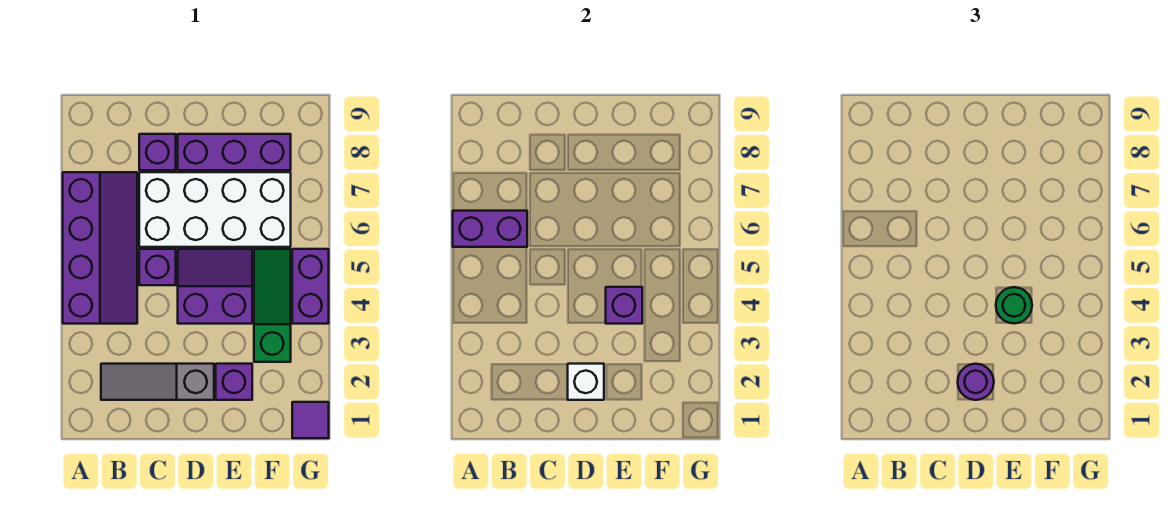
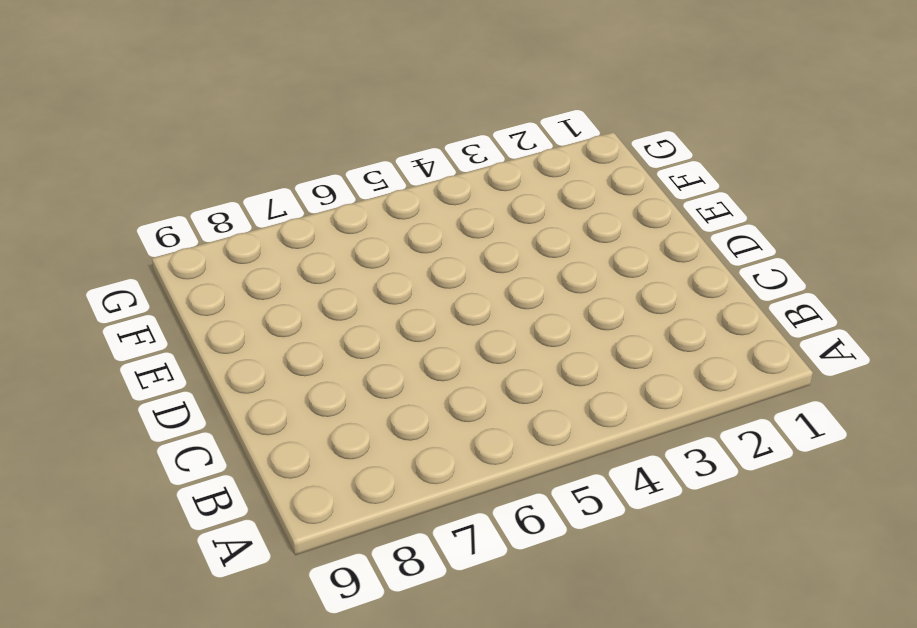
none -> purple slope A4:B7 level 1 top A
none -> grey slope B2:D2 level 1 top D
none -> purple brick C5 level 1

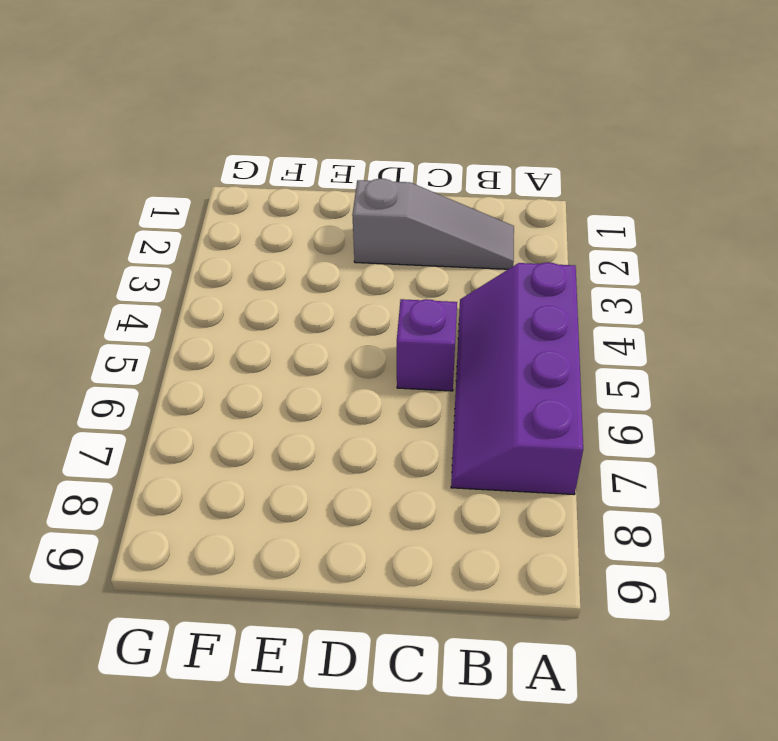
none -> white brick C6:F7 level 1
none -> purple brick C8 level 1
none -> purple slope D4:E5 level 1 top 4

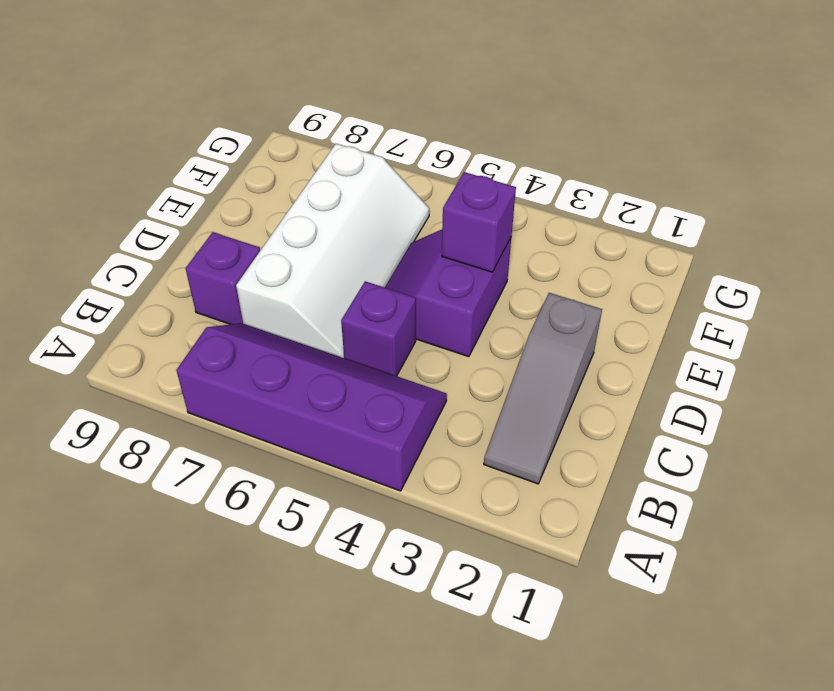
white slope C6:F7 level 1 top 7 -> white brick C6:F7 level 1
none -> purple brick D8:F8 level 1
none -> purple brick E2 level 1
none -> green slope F3:F5 level 1 top 3

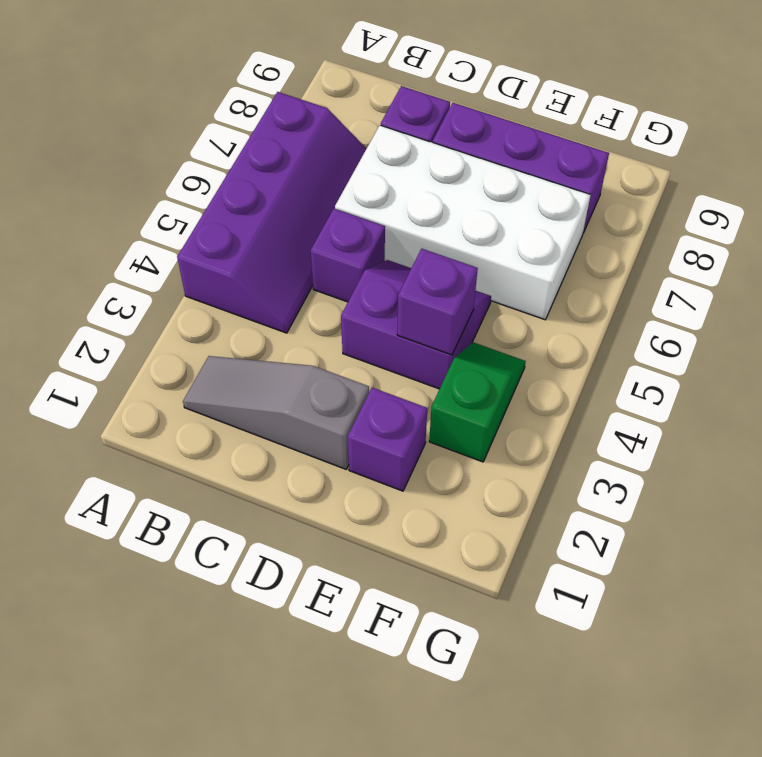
green slope F3:F4 level 1 top 3 -> green slope F3:F5 level 1 top 3
none -> purple tile G1 level 1
none -> purple brick G4:G5 level 1
none -> purple brick A6:B6 level 2

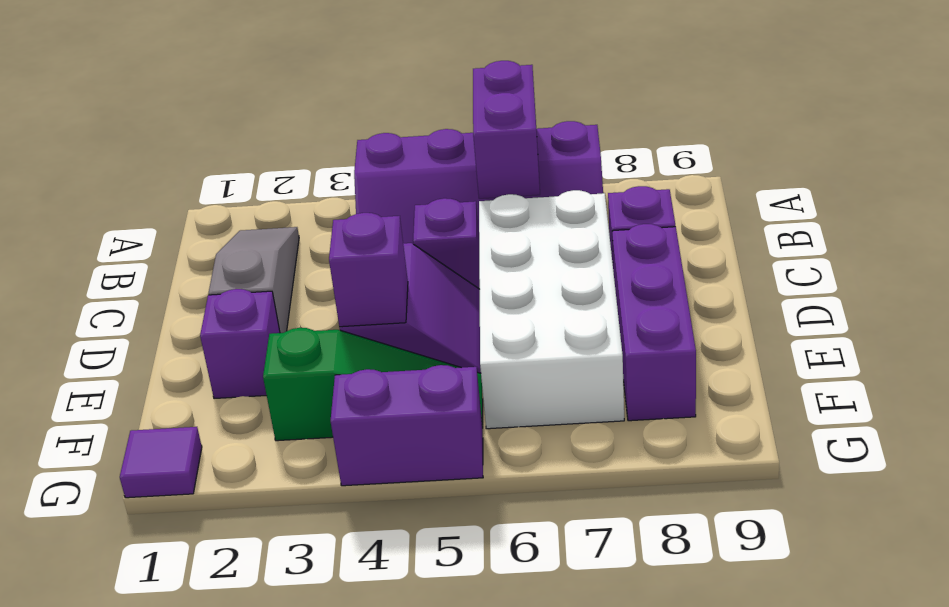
none -> white brick D2 level 2
none -> purple round brick D2 level 3
none -> green round brick E4 level 3

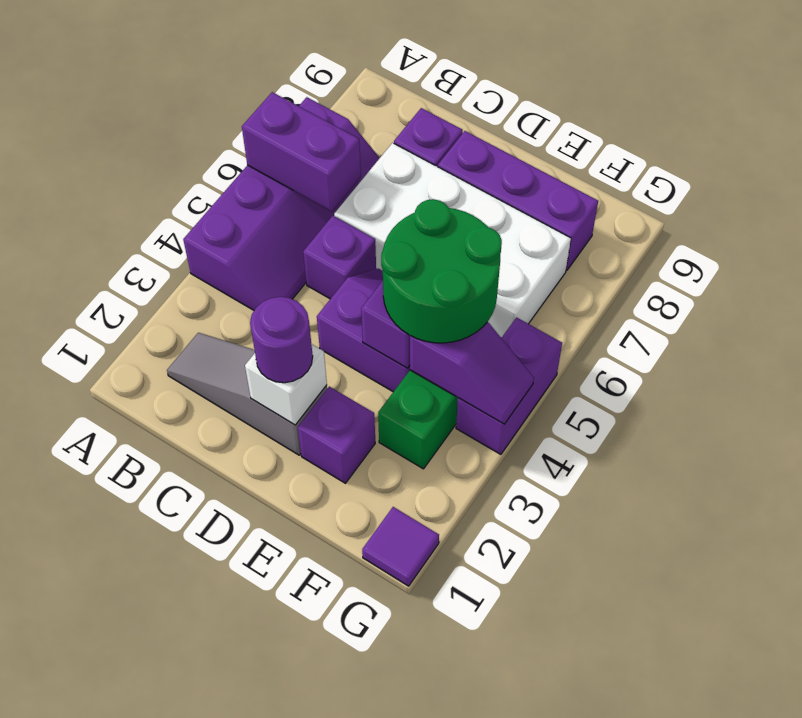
green round brick E4:F5 level 3 -> green round brick E4 level 3
purple slope F4:G4 level 2 top F -> none

